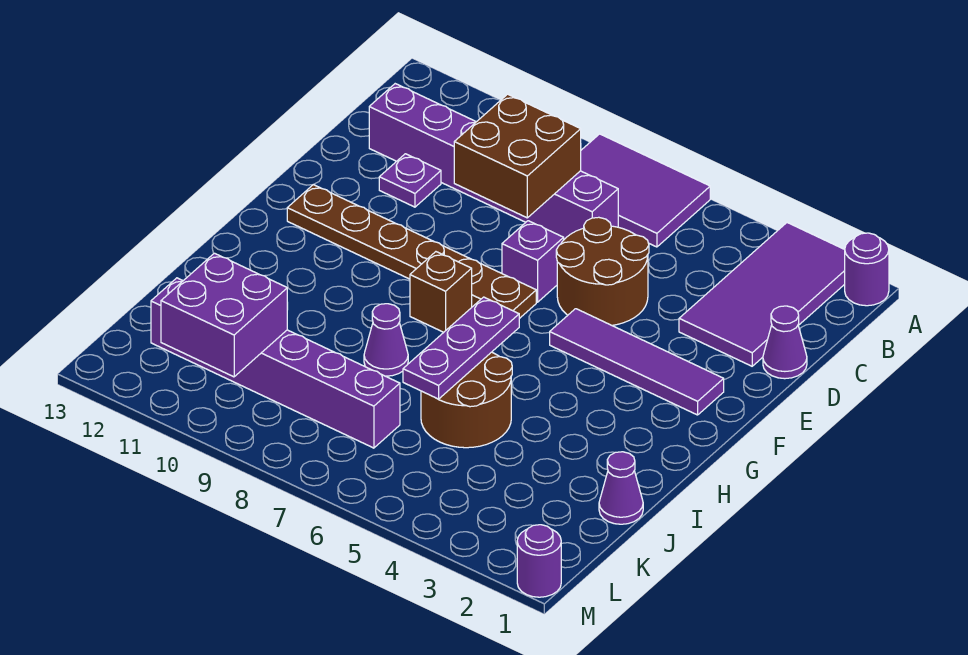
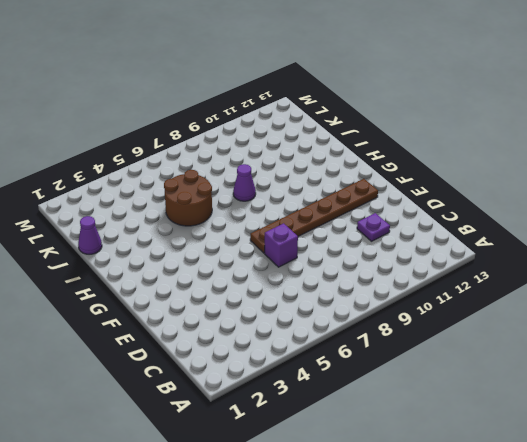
none -> purple round brick A1 level 1
none -> purple tile A2:D3 level 1
none -> purple tile A6:B8 level 1

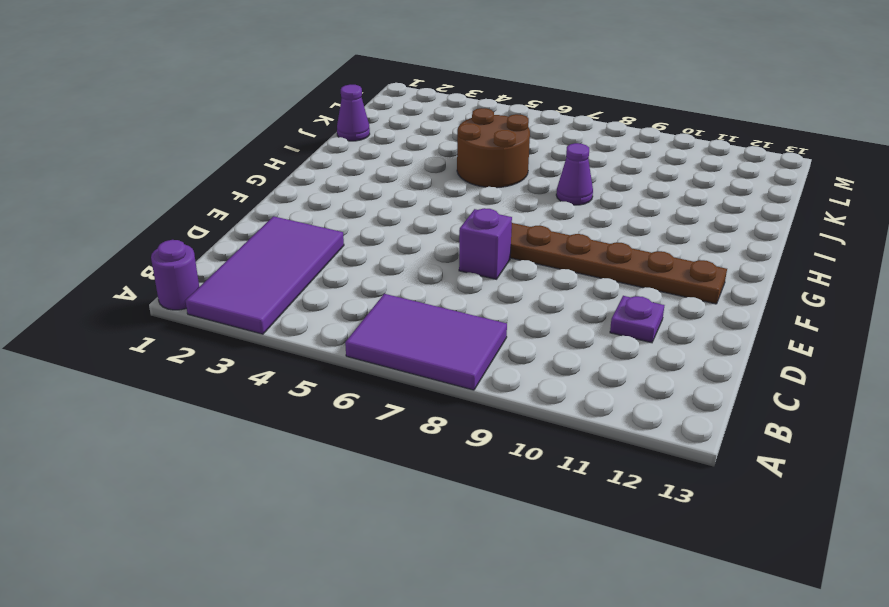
none -> purple brick C7:C12 level 1
none -> purple cone D1 level 1
none -> brown round brick D5:E6 level 1

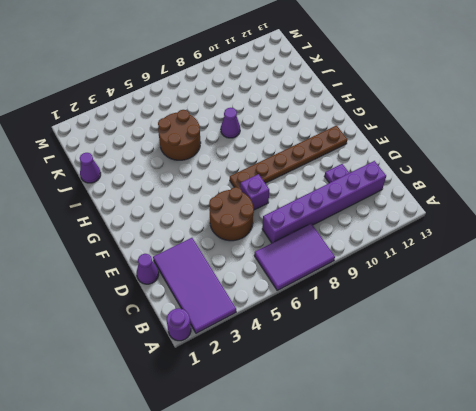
none -> purple tile F2:F5 level 1
none -> brown brick G8 level 1
none -> purple brick K7:K12 level 1

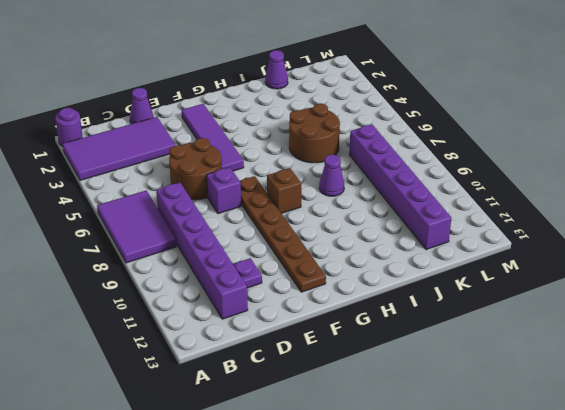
none -> purple round brick M1 level 1
none -> brown brick C8:D9 level 2
none -> purple plate H6:J6 level 2

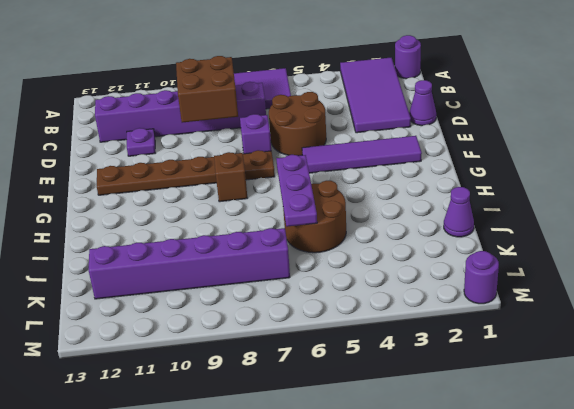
none -> purple cone I8 level 1
none -> purple brick K10:L11 level 2

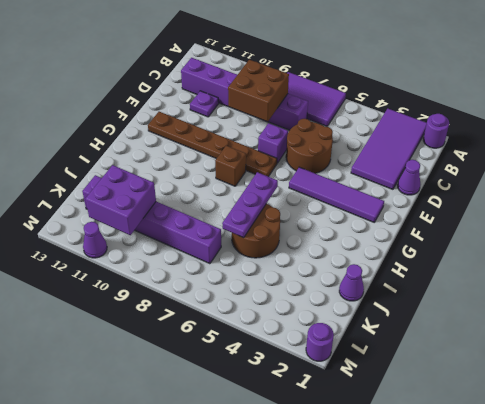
purple cone M11 level 1 -> purple cone I8 level 1

